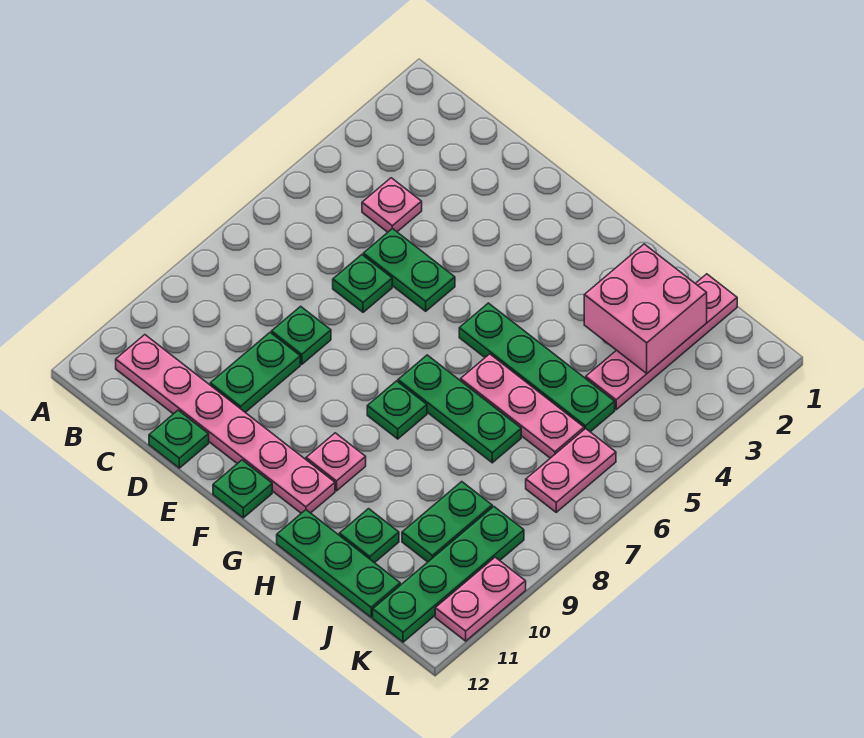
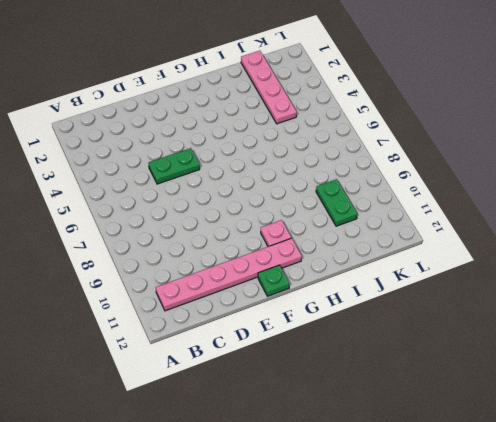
none -> pink plate C4 level 1
none -> green plate D6 level 1
none -> green plate D8 level 1

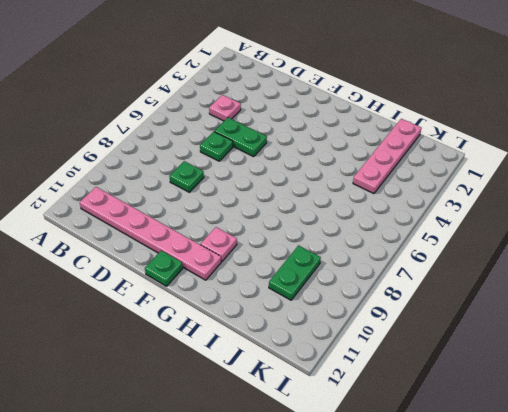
none -> green plate D9:D10 level 1
none -> green plate D12 level 1
none -> green plate G5:J5 level 1

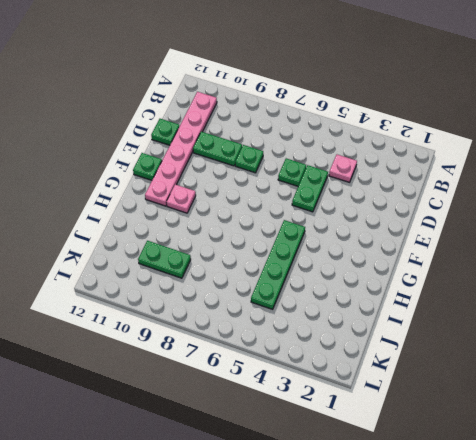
none -> green plate G7:I7 level 1
none -> green plate G8 level 1
none -> pink plate H6:J6 level 1

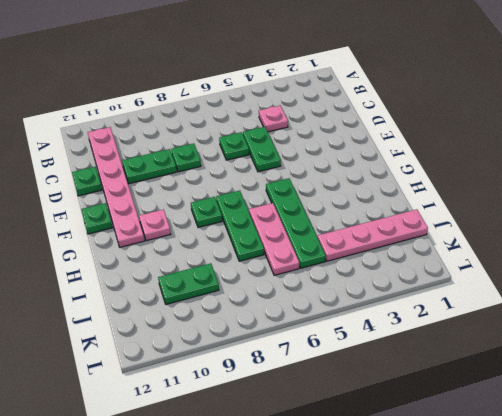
none -> green plate H12:J12 level 1
none -> green plate I11 level 1
none -> pink plate K6:K7 level 1

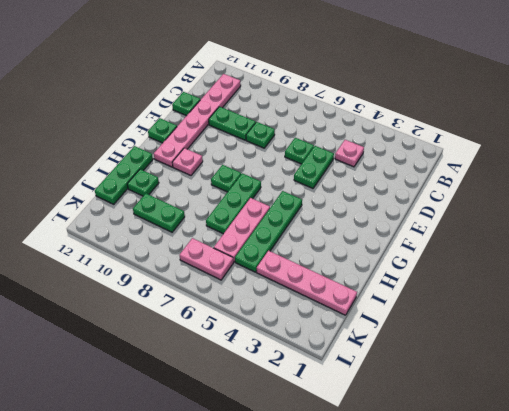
none -> green plate K9:K12 level 1
none -> pink plate L10:L11 level 1
none -> pink brick I2:J3 level 2

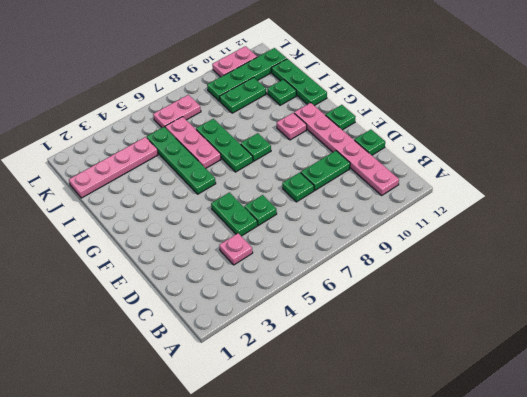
none -> pink brick I2:J3 level 2

